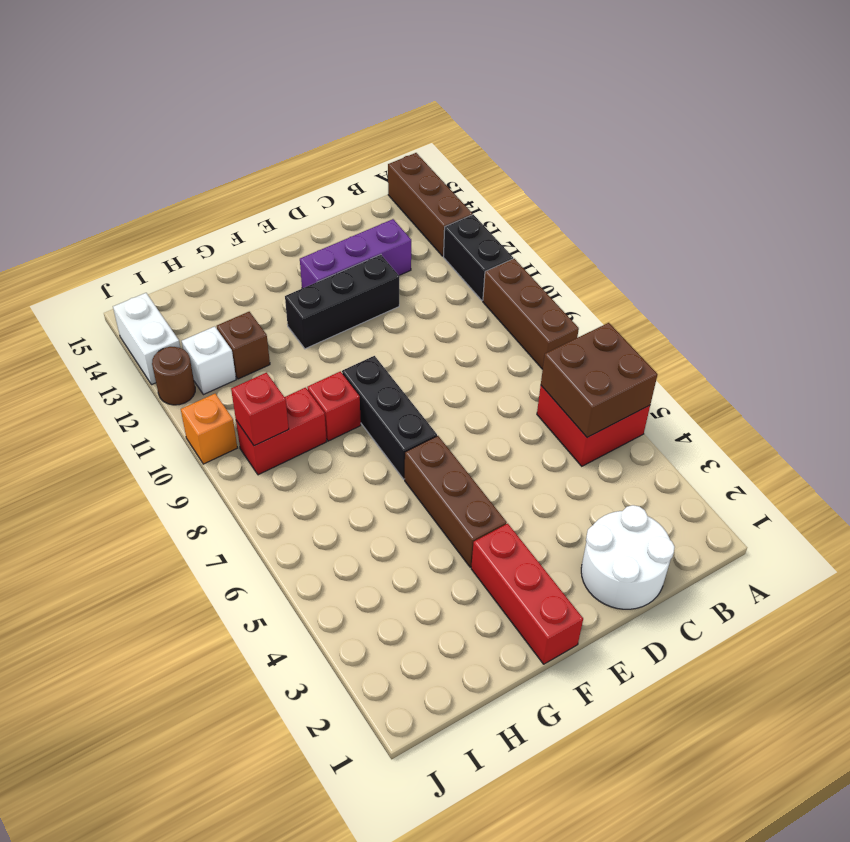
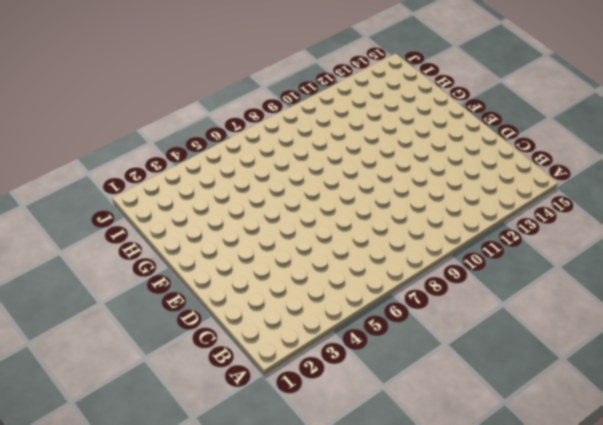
none -> red brick A5:B6 level 1
none -> brown brick A8:A10 level 1
none -> black brick A11:A12 level 1

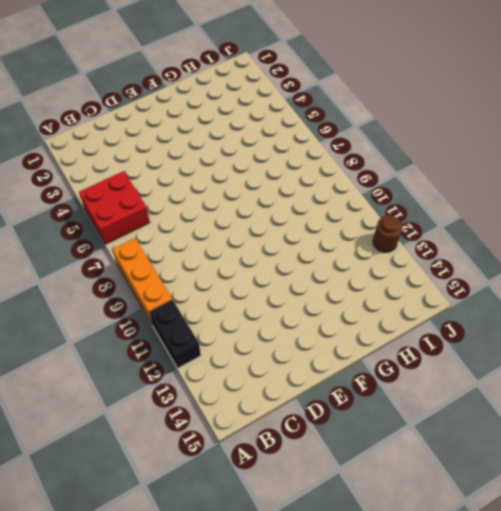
orange brick A8:A10 level 1 -> brown brick A8:A10 level 1
none -> brown brick A13:A15 level 1
none -> white round brick C1:D2 level 1
none -> purple brick C13:E13 level 1

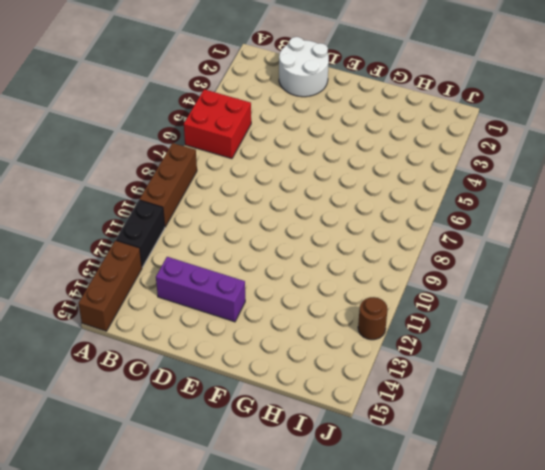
none -> black brick D12:F12 level 1
none -> red brick F1:F3 level 1
none -> brown brick F4:F6 level 1

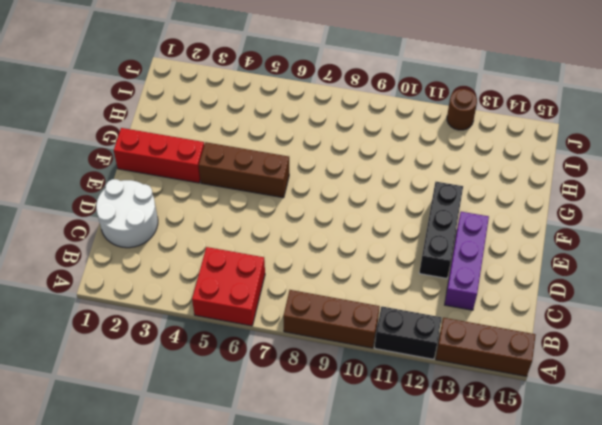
none -> black brick F7:F9 level 1
none -> red brick G9 level 1
none -> red brick H9:I9 level 1

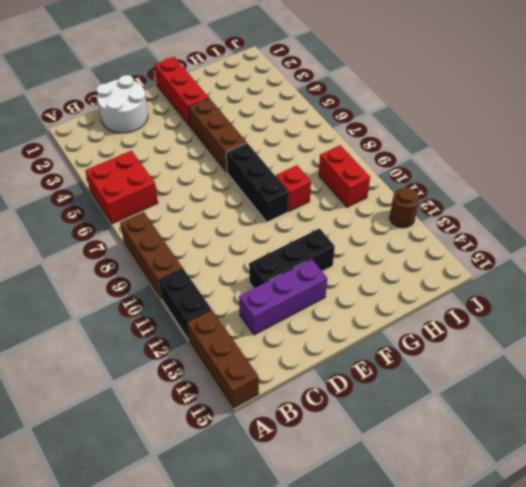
red brick I9:I10 level 1 -> red brick H9:I9 level 1
none -> brown brick H12 level 1
none -> white brick I12 level 1
none -> orange brick J10 level 1

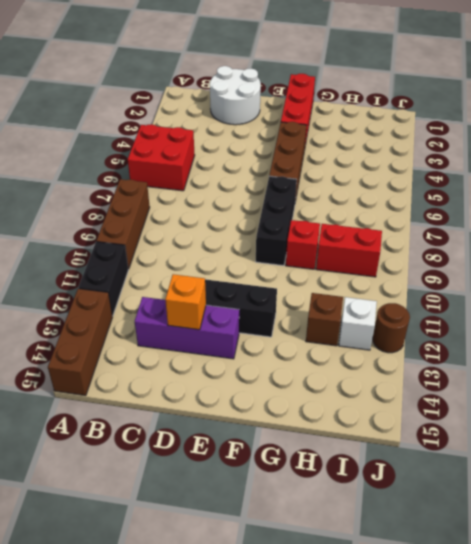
orange brick D13 level 2 -> orange brick J10 level 1
none -> white brick J13:J14 level 1
none -> brown brick A5:B6 level 2
none -> red brick I9 level 2

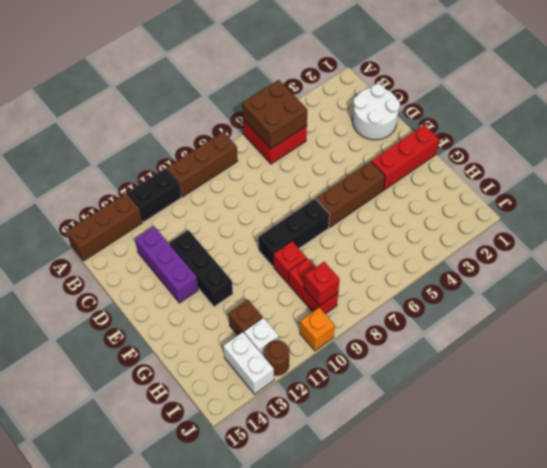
white brick I13:J13 level 1 -> white brick J13:J14 level 1

